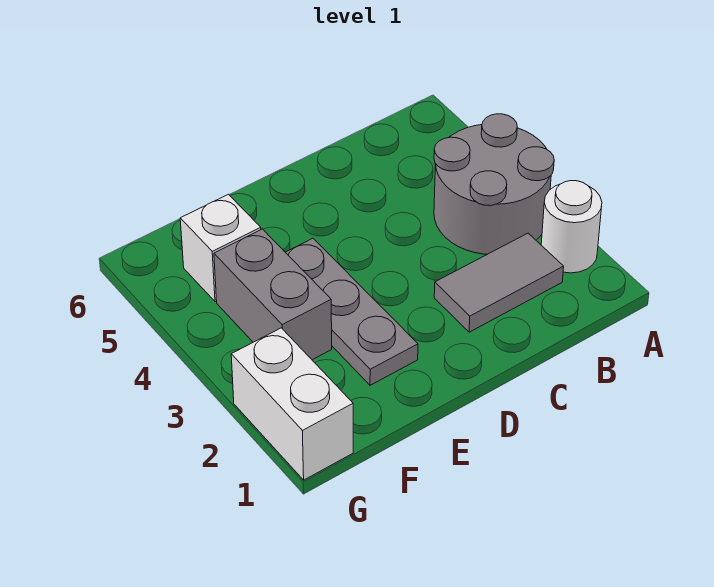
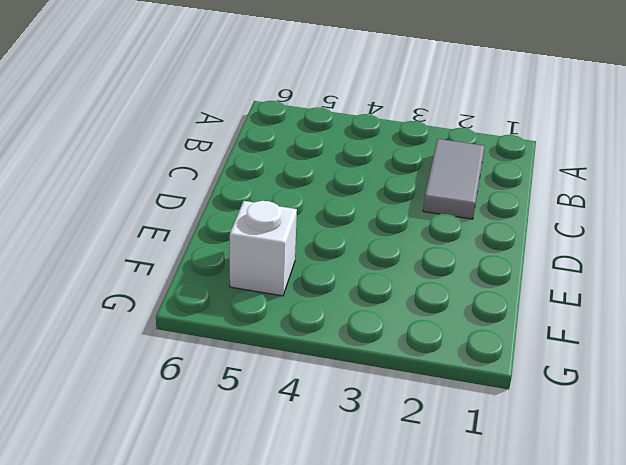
none -> white round brick A2 level 1
none -> grey round brick A3:B4 level 1

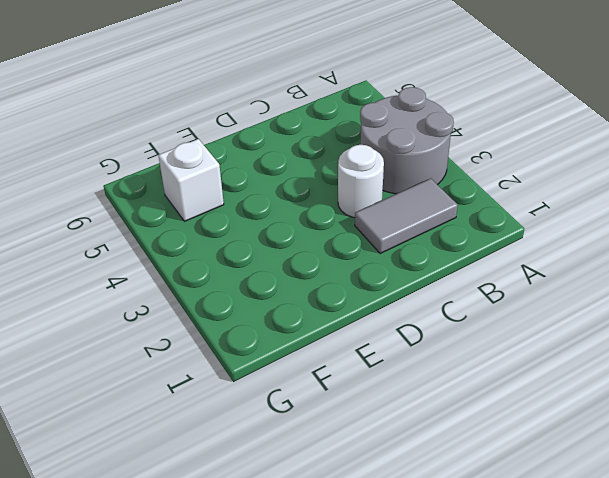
white round brick C3 level 1 -> white round brick A2 level 1
none -> grey plate E2:E4 level 1
none -> grey brick F3:F4 level 1

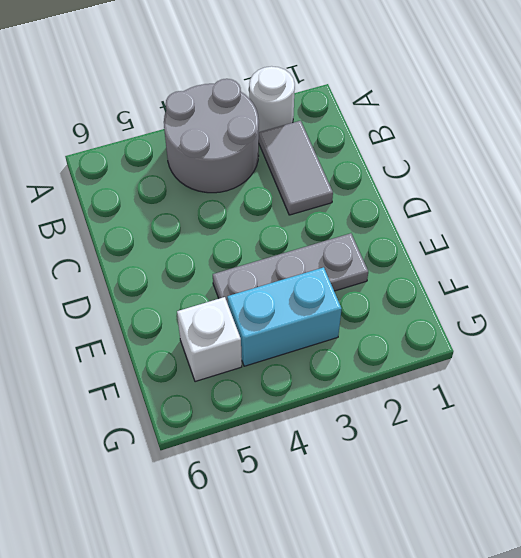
cyan brick F3:F4 level 1 -> grey brick F3:F4 level 1
none -> white brick G1:G2 level 1

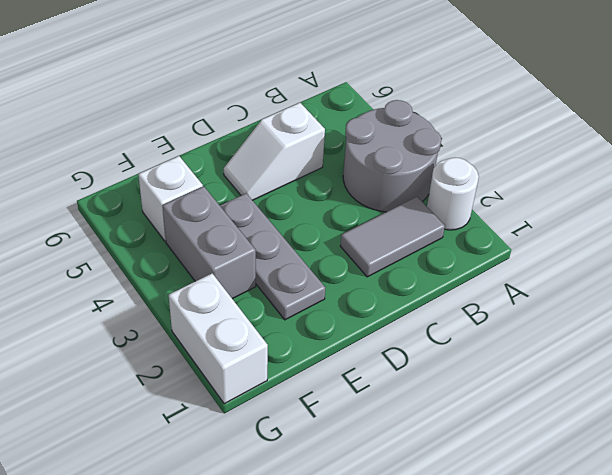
white slope C5:D5 level 1 top C -> none

